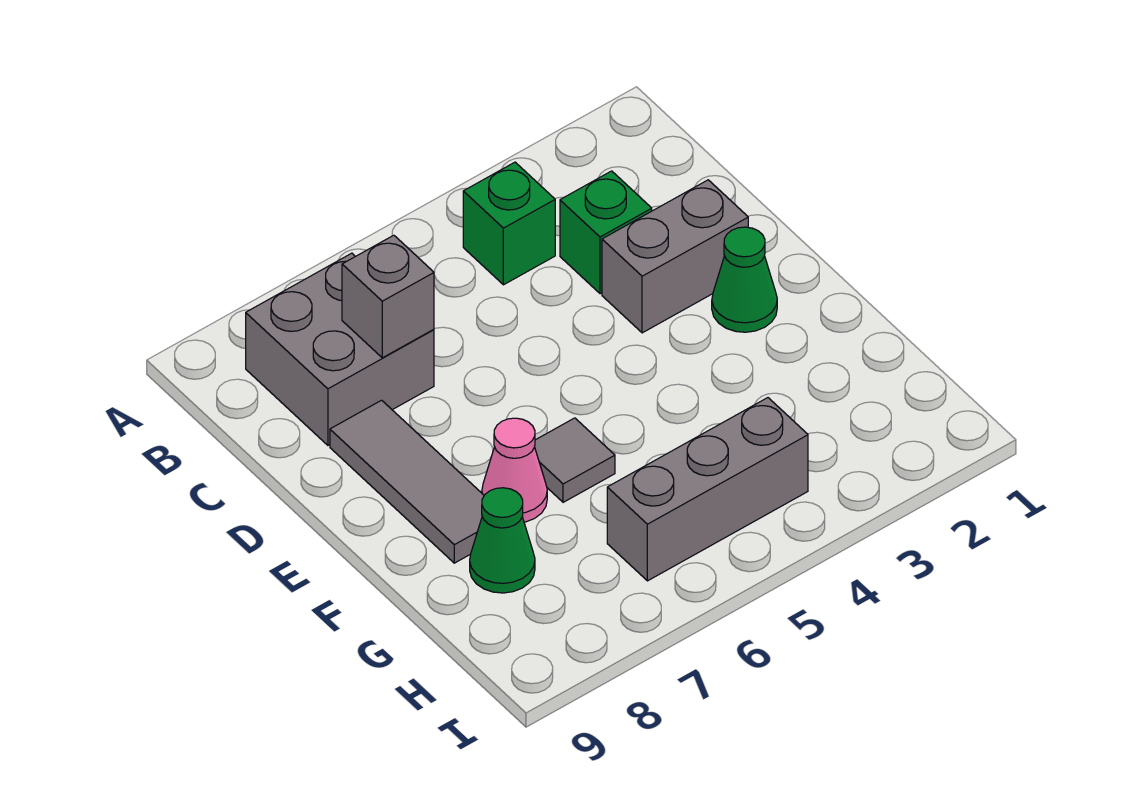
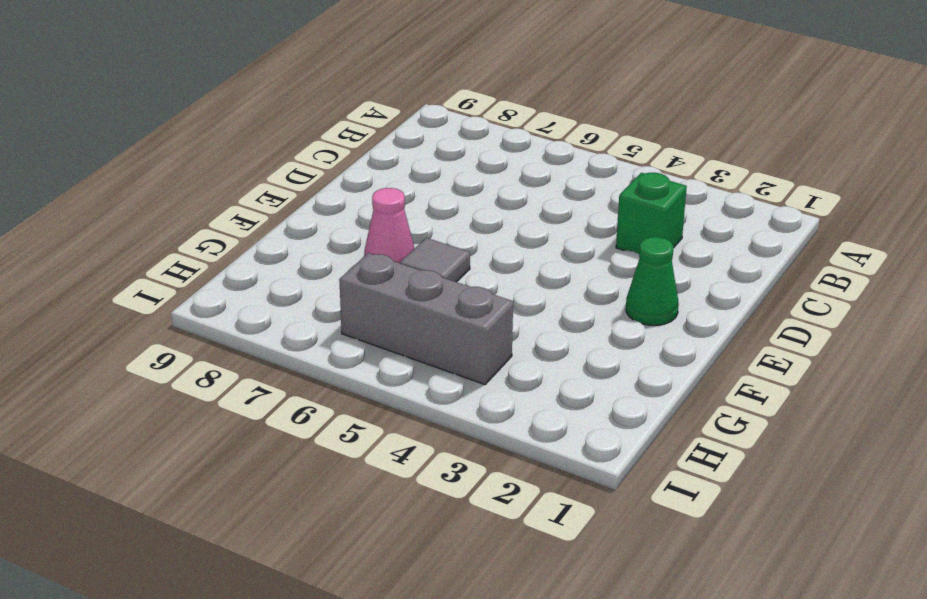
none -> green brick B4 level 1
none -> grey brick B7:C8 level 1

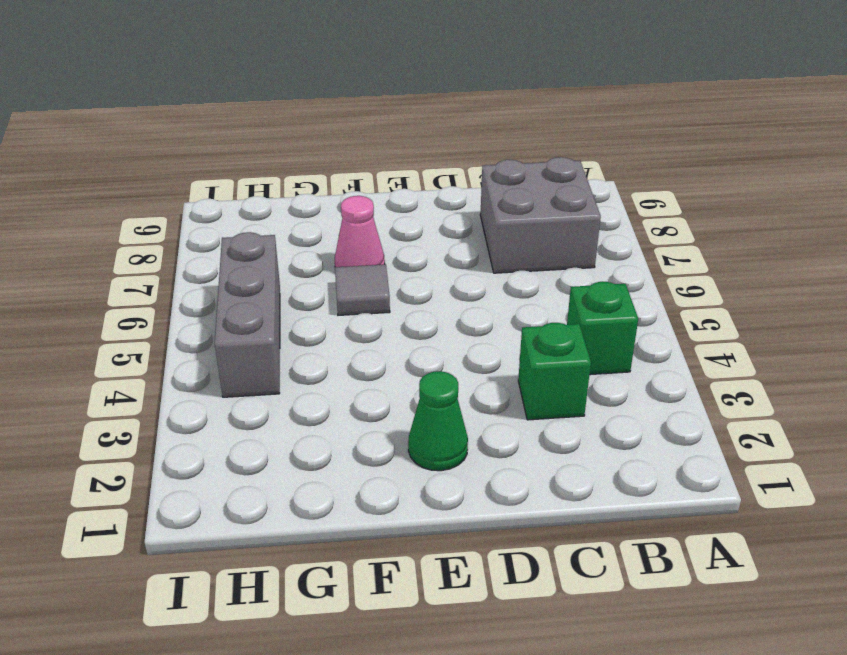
none -> grey brick D2:D3 level 1
none -> grey tile D8:F8 level 1

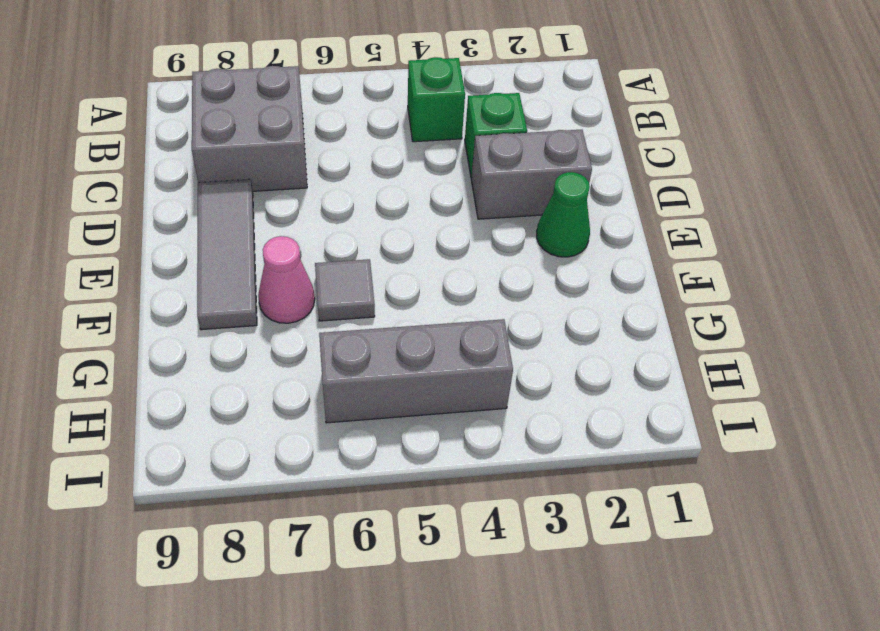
none -> green cone G8 level 1
none -> grey brick C7 level 2

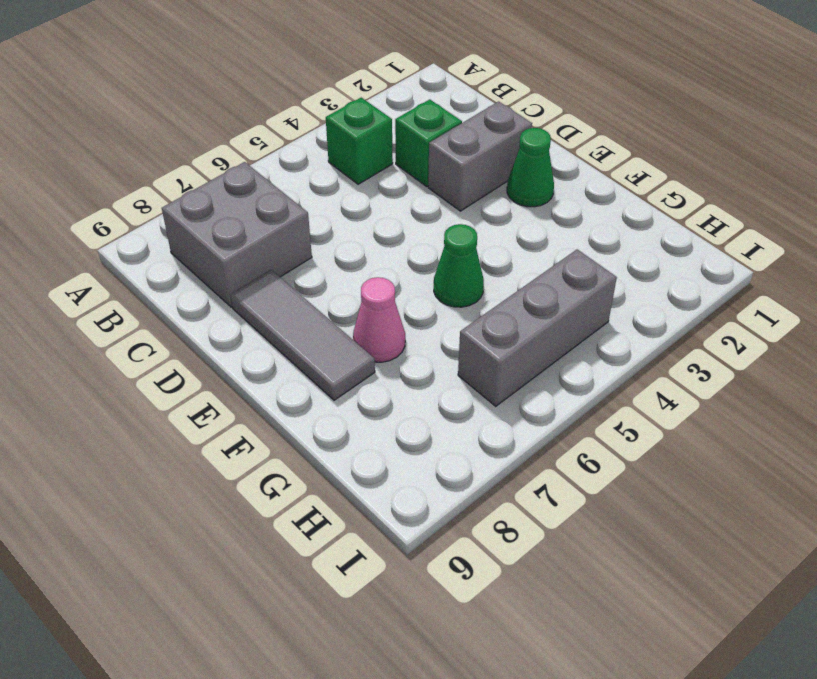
green cone F5 level 1 -> green cone G8 level 1
none -> grey tile F6 level 1
none -> grey brick C7 level 2

